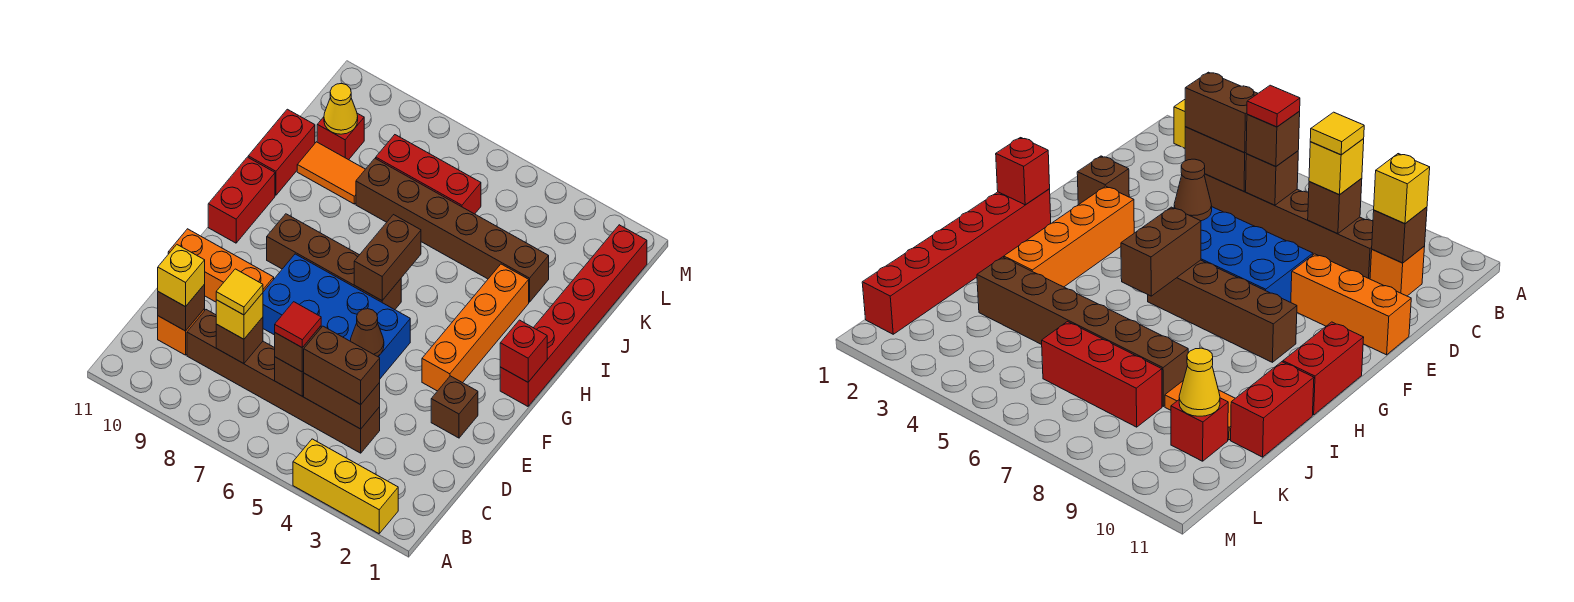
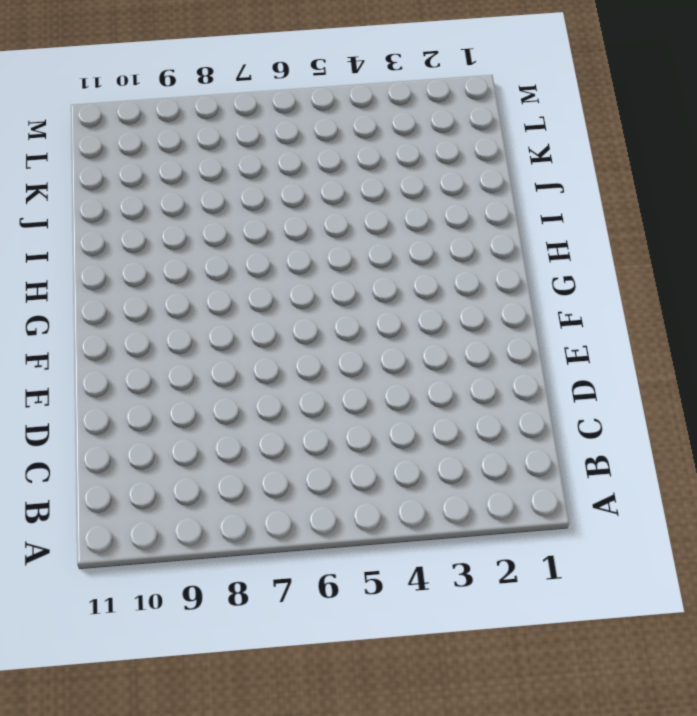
none -> yellow brick A2:A4 level 1
none -> brown brick C4:C9 level 1
none -> orange brick C10 level 1

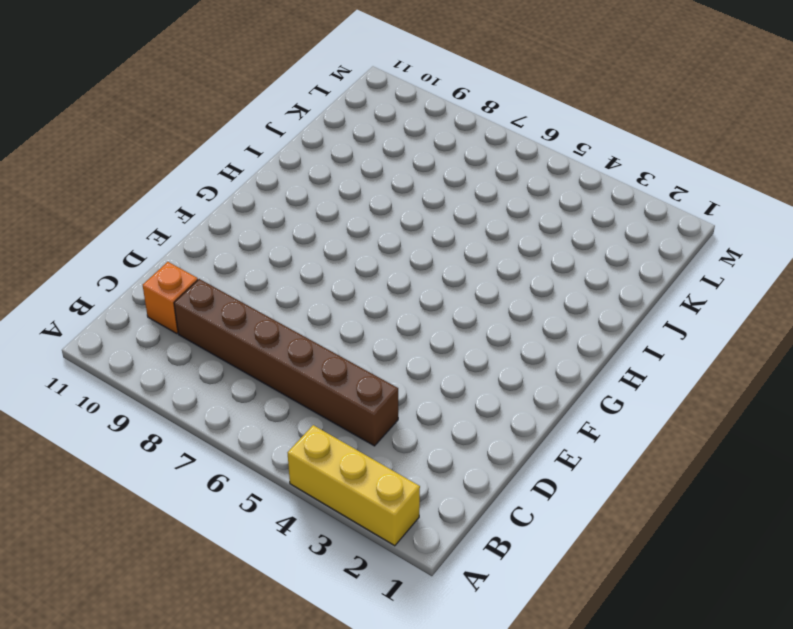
none -> brown brick E2 level 1
none -> blue brick E5:F8 level 1
none -> orange brick E9:E11 level 1

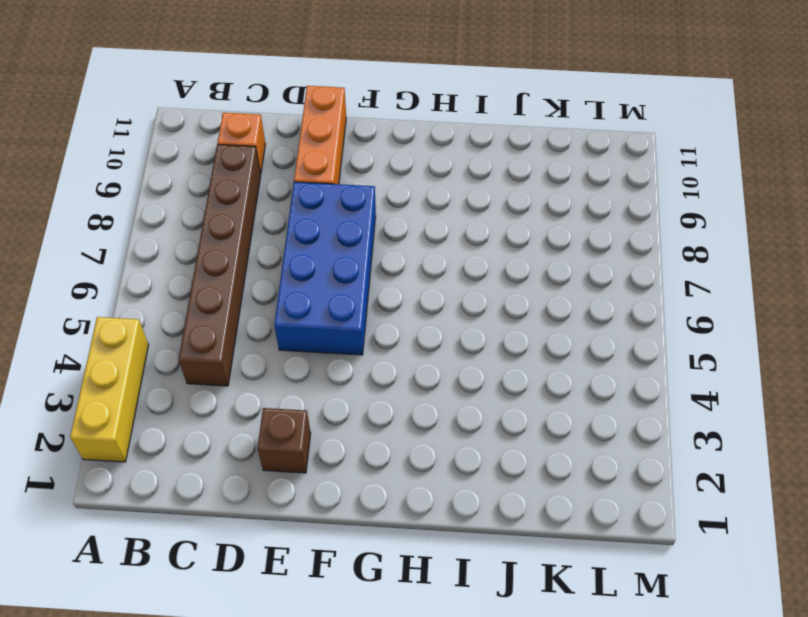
none -> orange brick F3:I3 level 1
none -> red brick G1:L1 level 1
none -> brown brick G6:G9 level 1

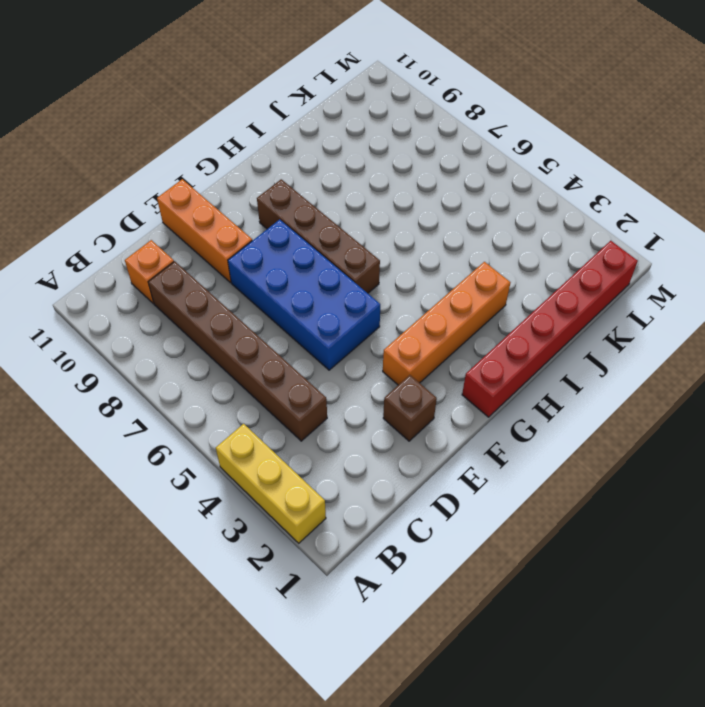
none -> red brick G11:H11 level 1
none -> red brick I11:J11 level 1
none -> brown brick J3:J8 level 1

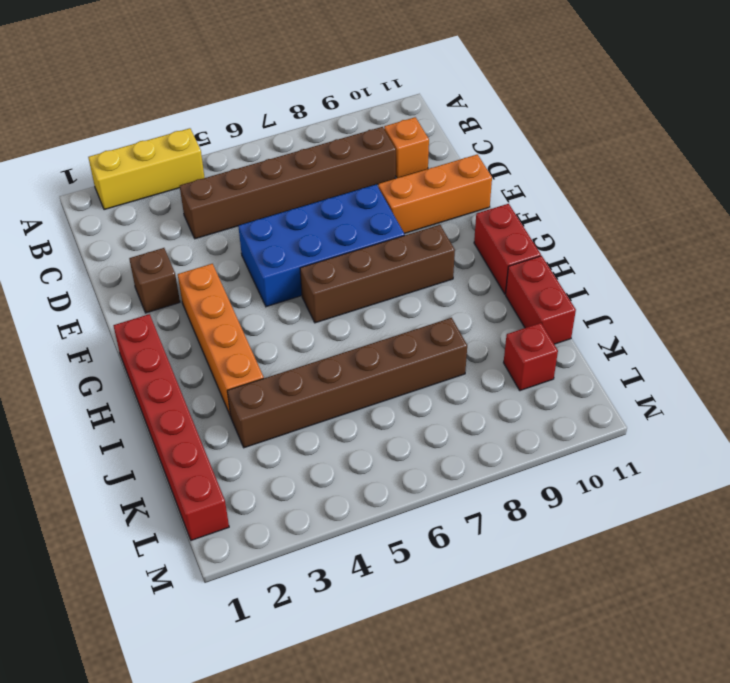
none -> orange tile J9:J10 level 1
none -> red brick K6:K8 level 1
none -> brown brick C4:C5 level 2

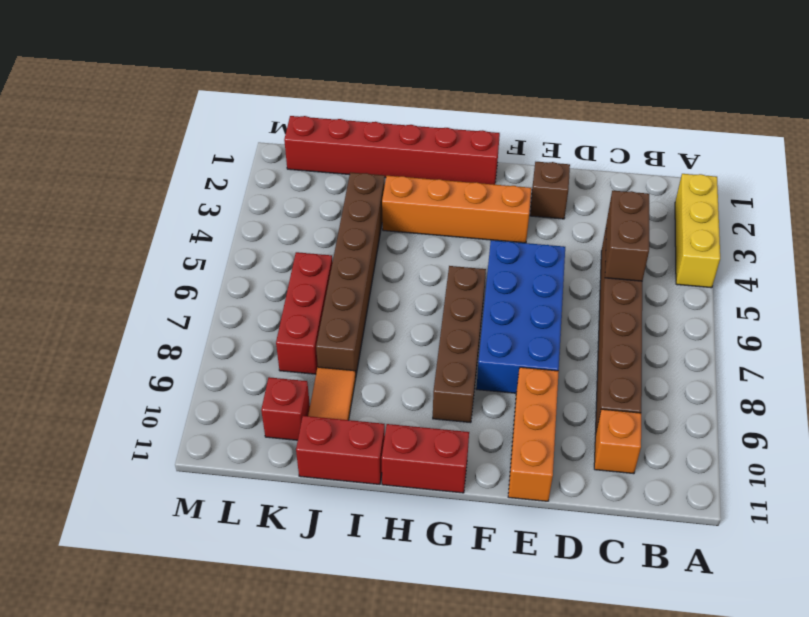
none -> brown brick C6 level 2
none -> brown brick C8 level 2
none -> brown brick C10 level 2

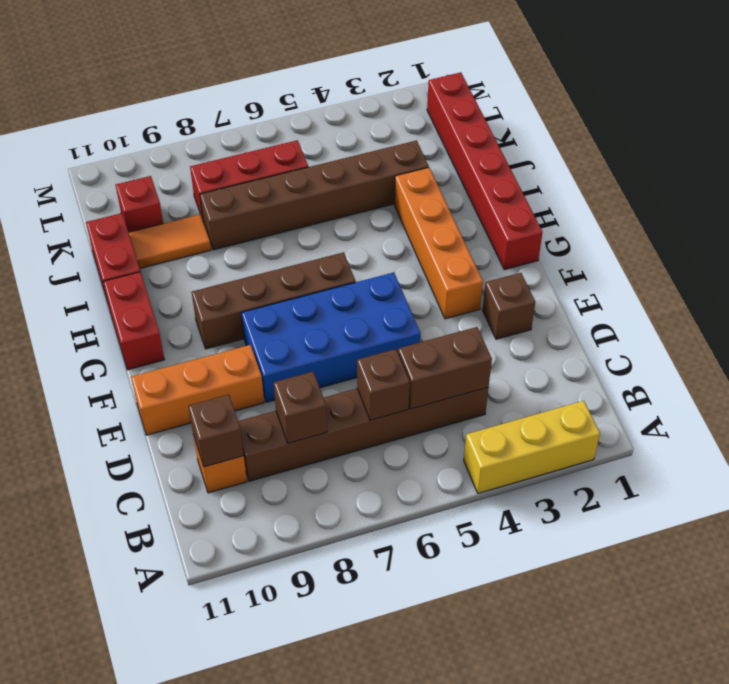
none -> brown cone E5 level 2
none -> red brick G1 level 2
none -> brown brick G6:H6 level 2

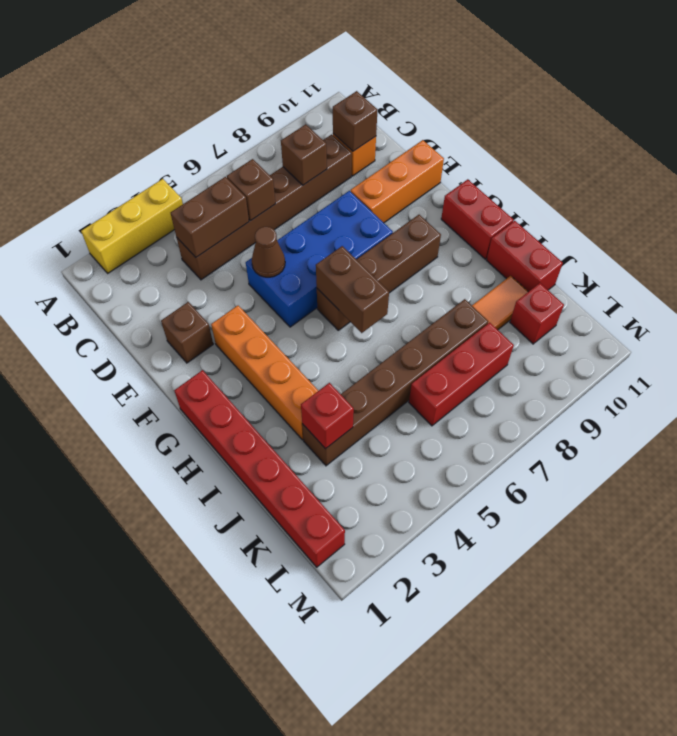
red brick J3 level 2 -> red brick G1 level 2
none -> yellow cone K10 level 2
none -> brown brick C4:C5 level 3
none -> brown brick C6 level 3

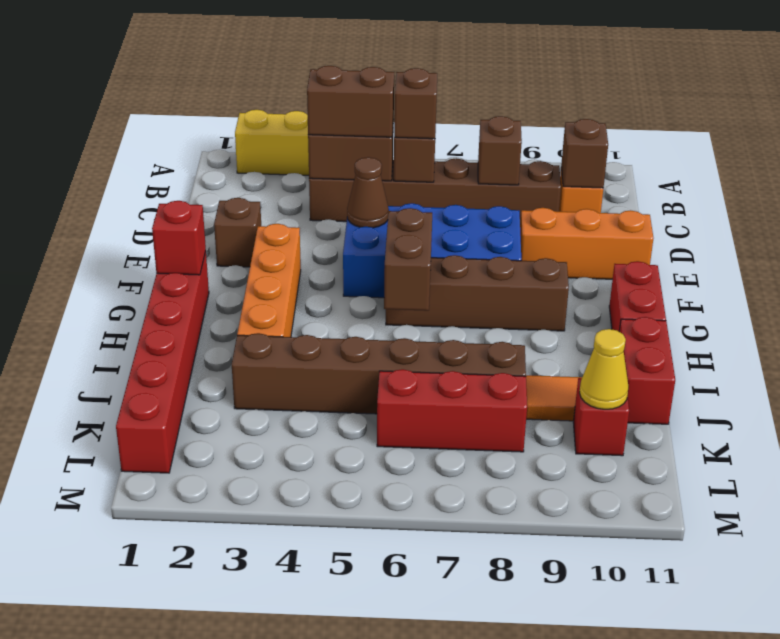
none -> yellow brick C8 level 3
none -> yellow brick C10 level 3
none -> red tile C6 level 4

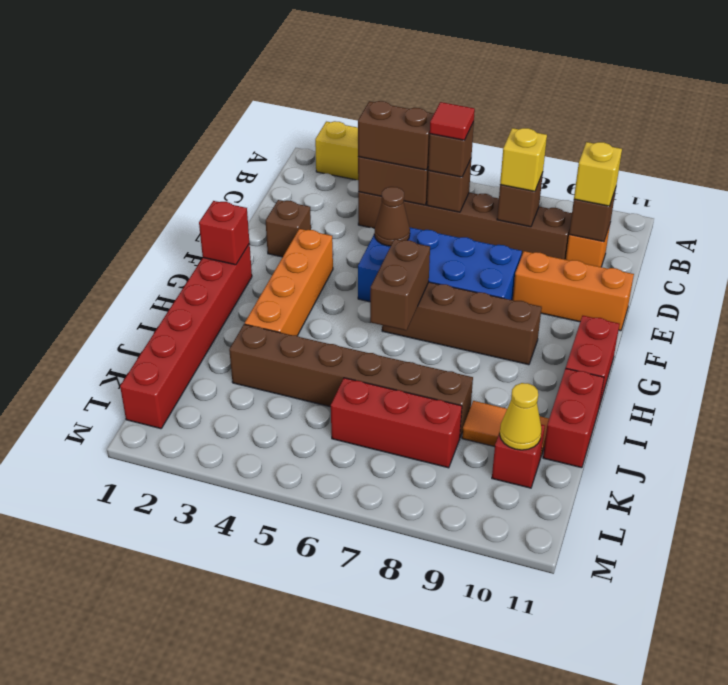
none -> yellow tile C8 level 4

